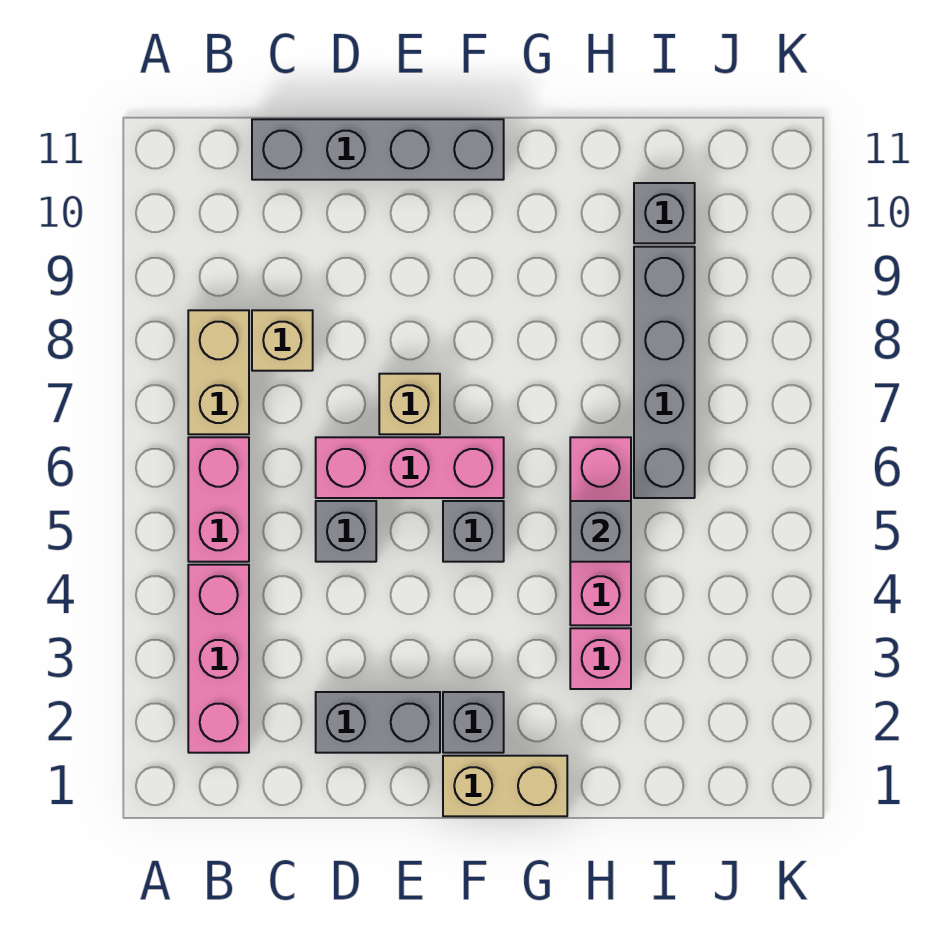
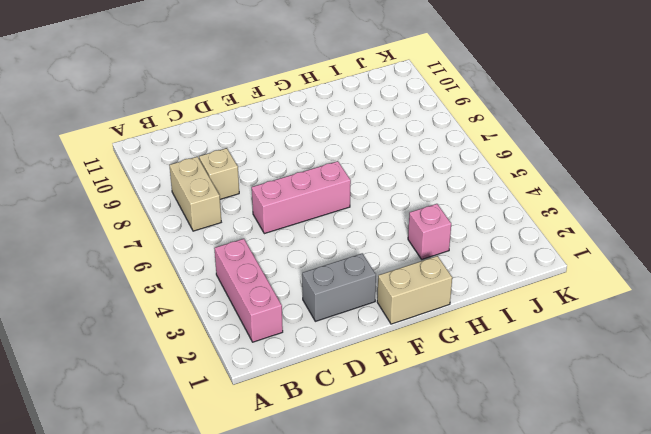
none -> pink brick B5:B6 level 1
none -> grey brick C11:F11 level 1
none -> grey brick D5 level 1

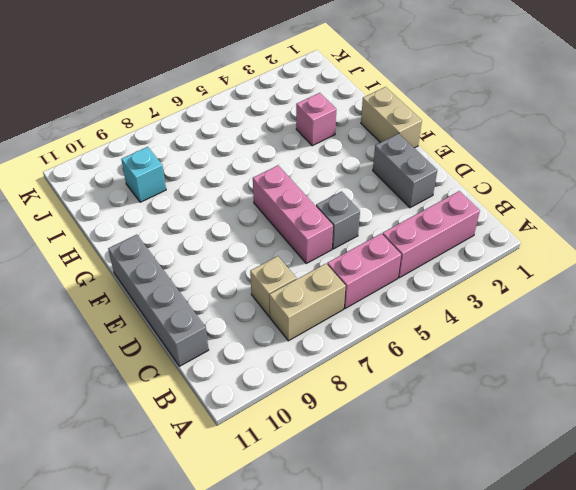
cyan brick I9 level 1 -> grey brick I6:I9 level 1
none -> tan brick E7 level 1
none -> grey brick F2 level 1
none -> grey brick F5 level 1

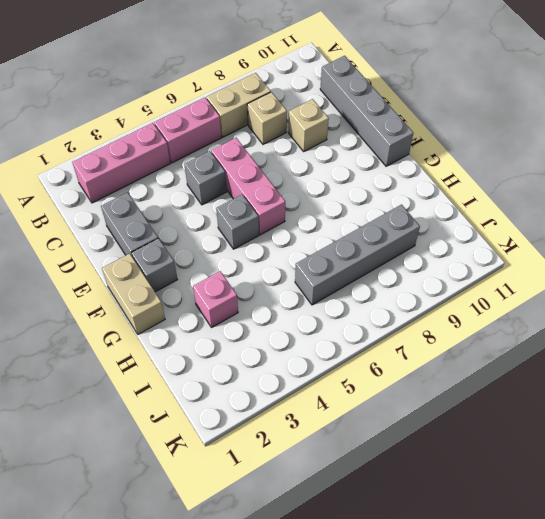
tan brick D9 level 1 -> tan brick E7 level 1
none -> pink brick H4:H6 level 1
none -> grey brick I10 level 1
none -> grey brick H5 level 2

